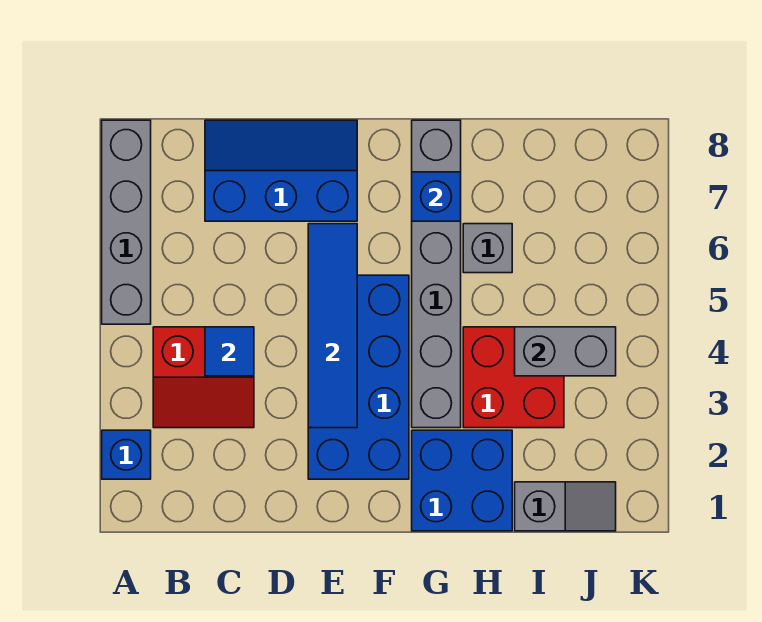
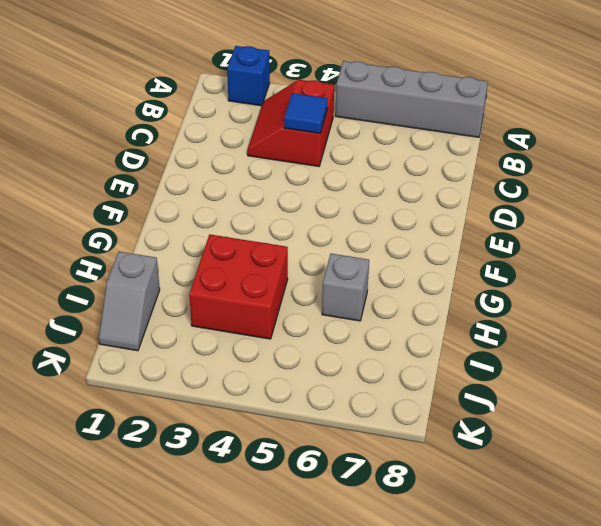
none -> blue slope C7:E8 level 1 top 7
none -> blue brick E2:F5 level 1
none -> blue brick G1:H2 level 1

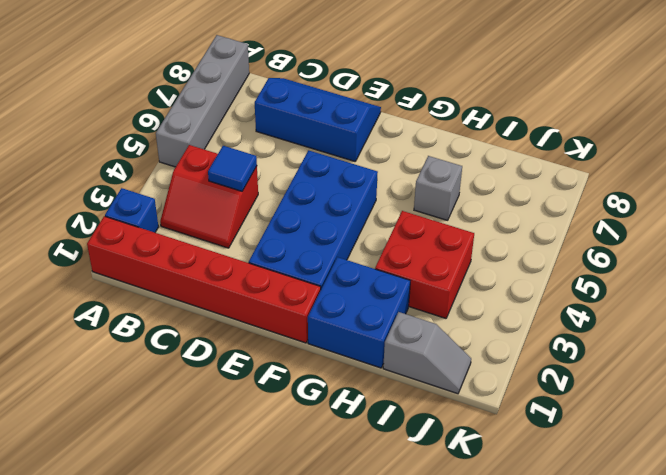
red brick A1:F1 level 1 -> none
none -> grey brick G3:G8 level 1
none -> blue tile E3:E6 level 2
none -> blue brick G7 level 2

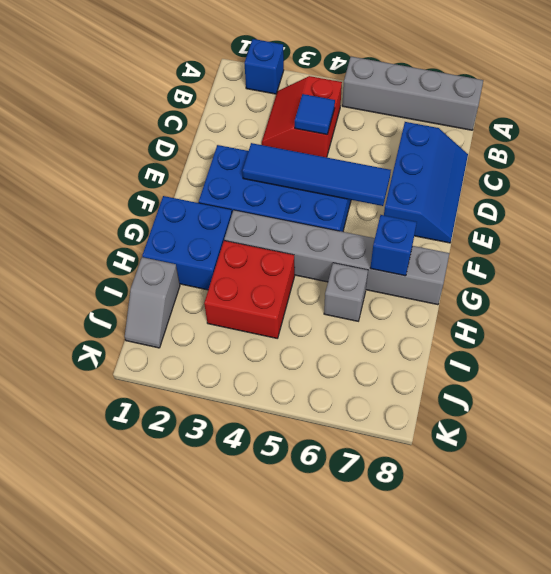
none -> grey brick I4:J4 level 2

